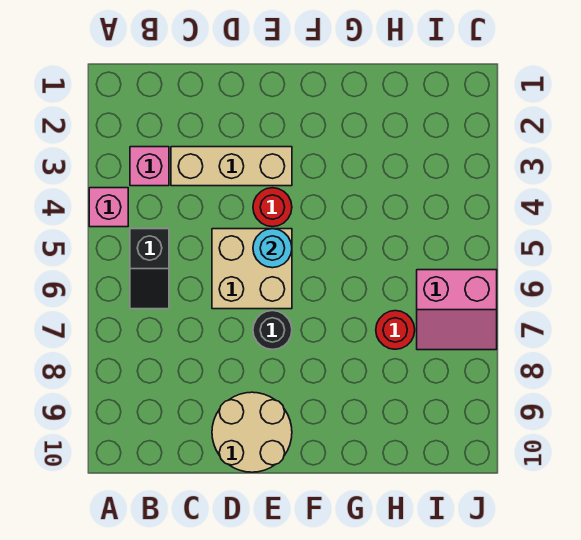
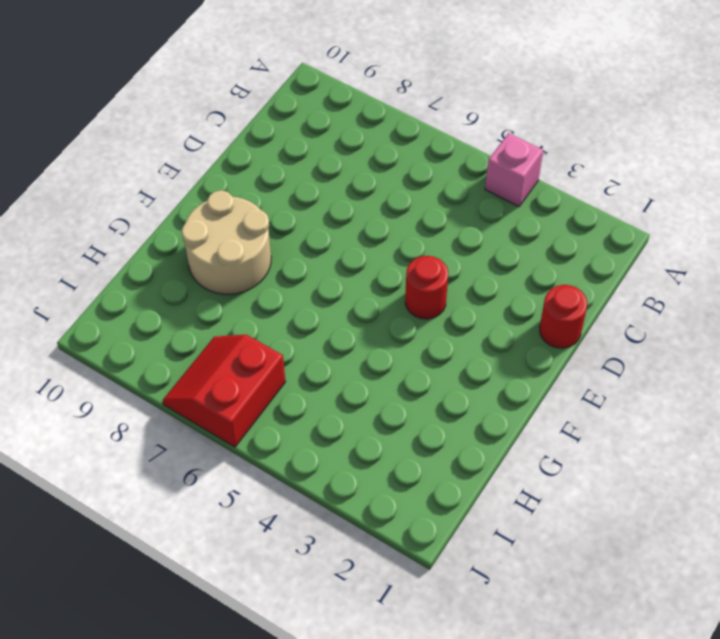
red round brick D1 level 1 -> red round brick H7 level 1
tan round brick F8:G9 level 1 -> tan round brick D9:E10 level 1
red slope I6:J7 level 1 top 6 -> pink slope I6:J7 level 1 top 6
none -> pink brick B3 level 1
none -> black slope B5:B6 level 1 top 5

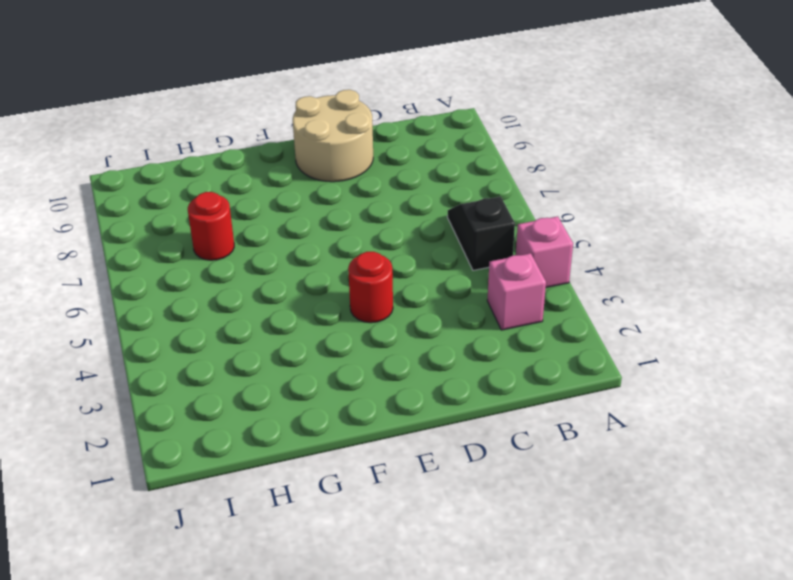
none -> tan brick C3:E3 level 1
none -> tan brick D5:E6 level 1

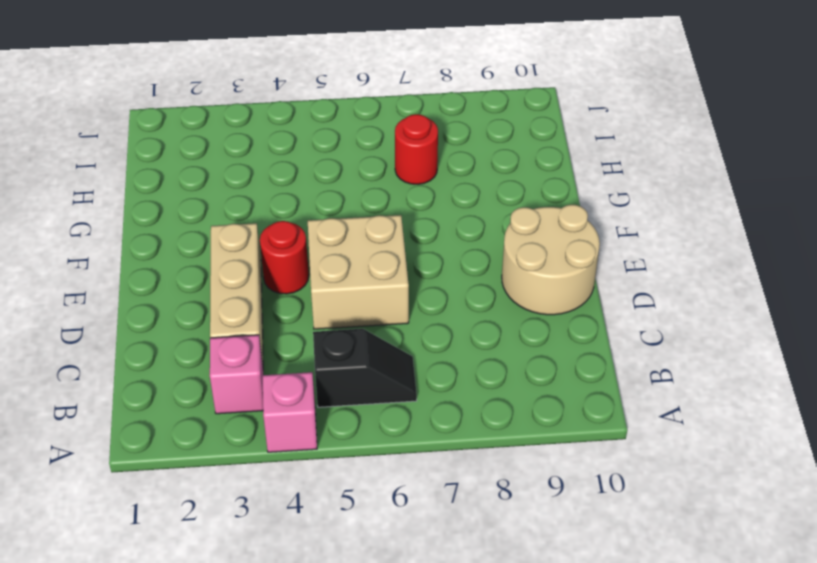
none -> black round brick E7 level 1
none -> pink slope I6:J7 level 1 top 6

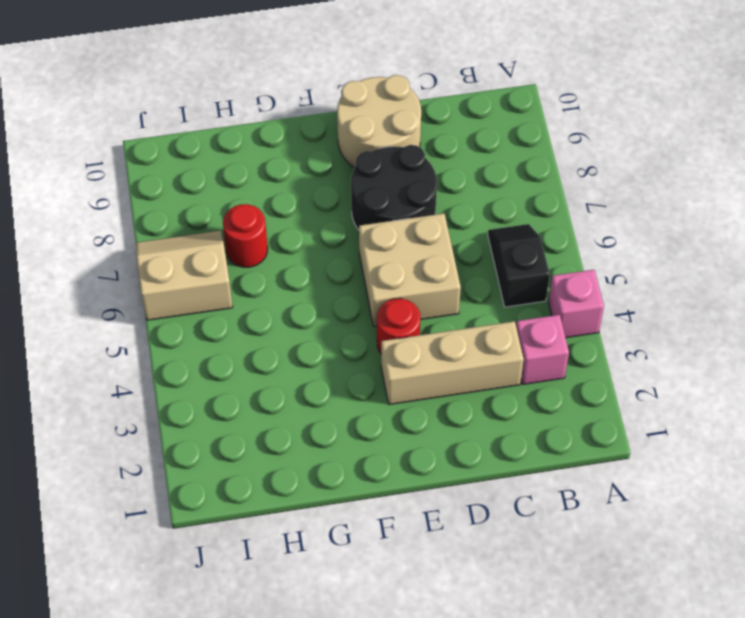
black round brick D7:E8 level 1 -> black round brick E7 level 1
tan slope I6:J7 level 1 top 6 -> pink slope I6:J7 level 1 top 6
none -> cyan round brick E5 level 2

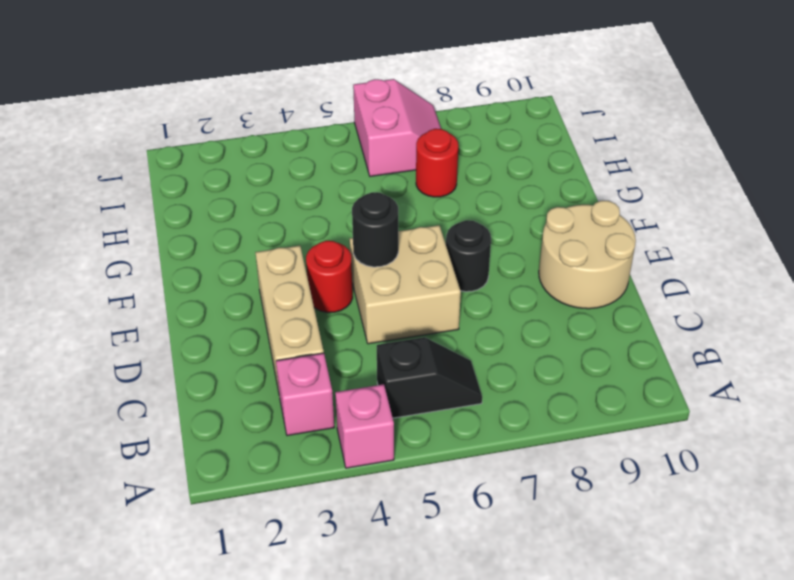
black round brick E5 level 2 -> cyan round brick E5 level 2

